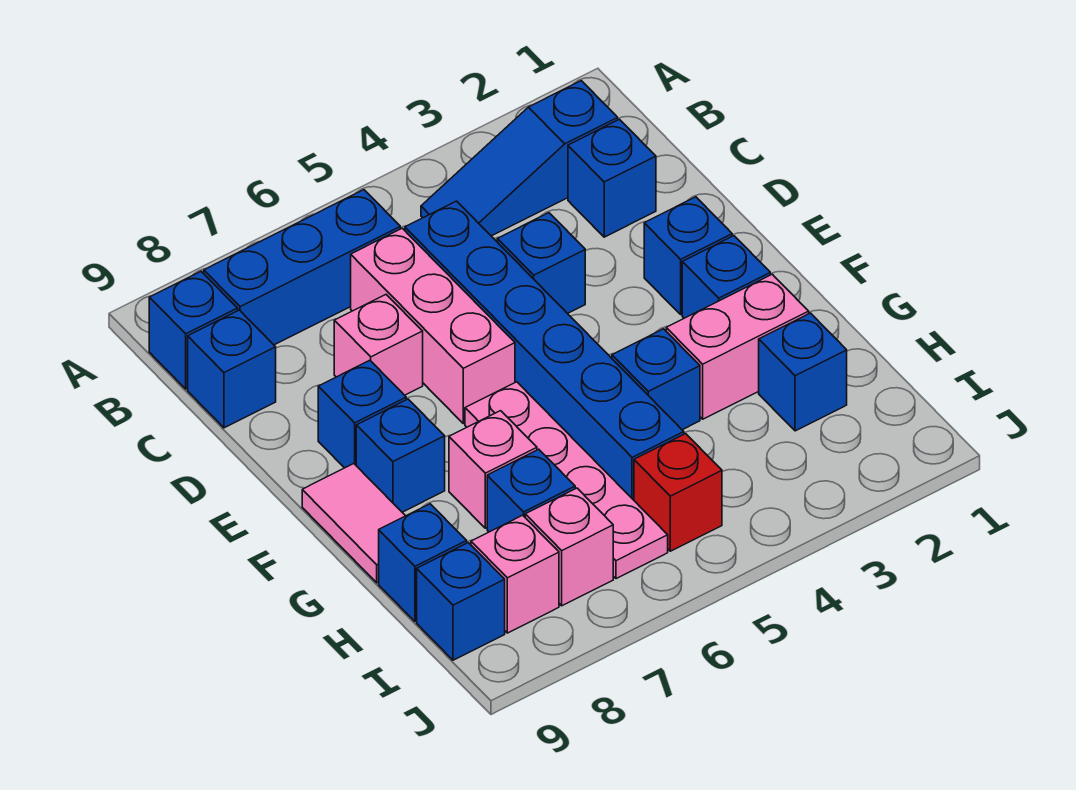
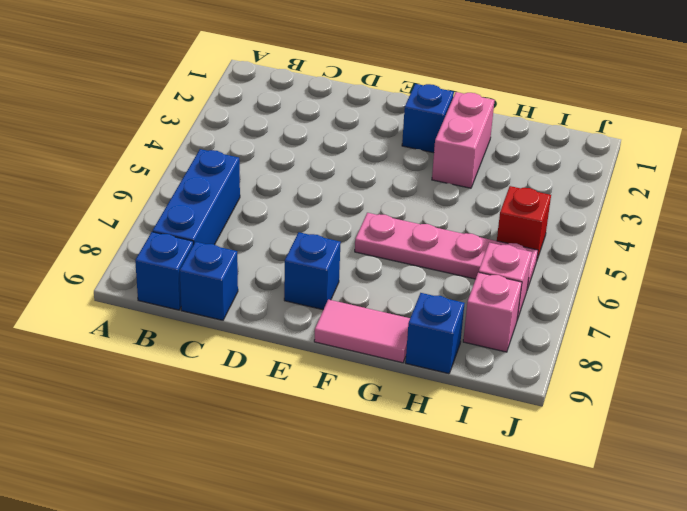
none -> blue slope B2:B4 level 1 top 2
none -> blue brick C2 level 1
none -> blue brick C5:H5 level 1

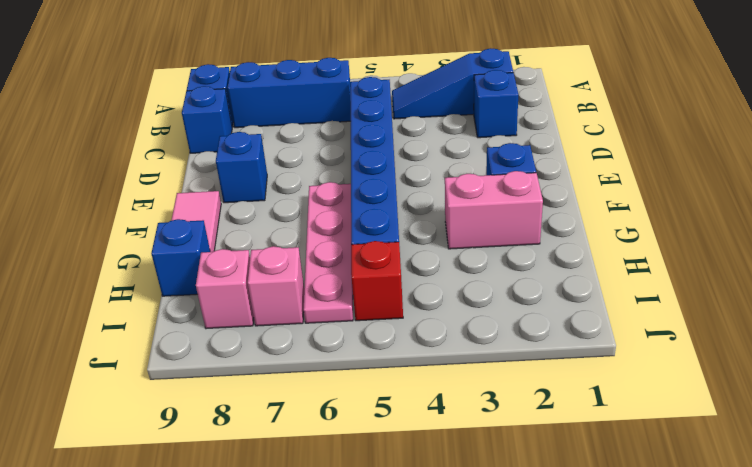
none -> pink brick C6:E6 level 1
none -> blue brick D4 level 1
none -> pink brick D7 level 1

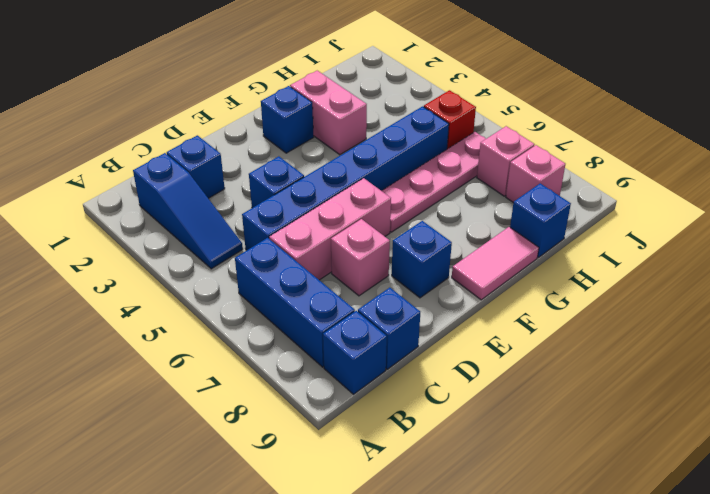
none -> blue brick E2 level 1
none -> blue brick F8 level 1
none -> blue brick G4 level 1

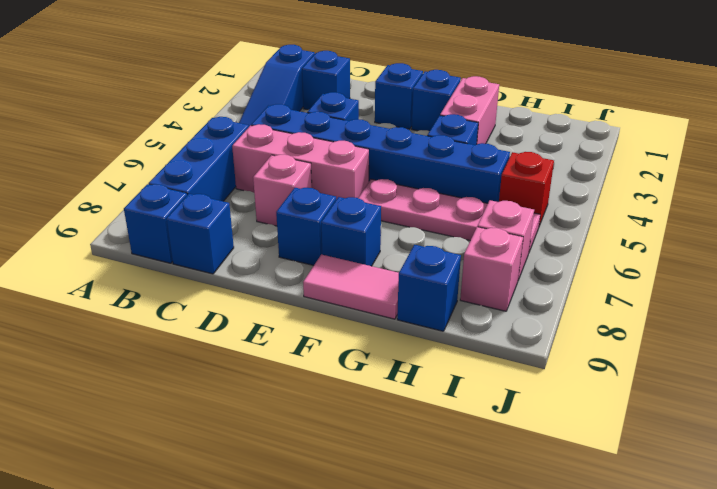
none -> pink brick G7 level 1
none -> blue brick H2 level 1
none -> blue brick H7 level 1

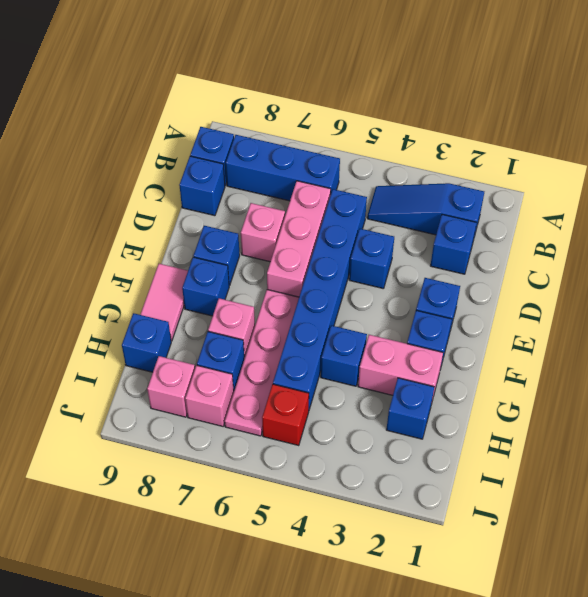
none -> blue brick I9 level 1

